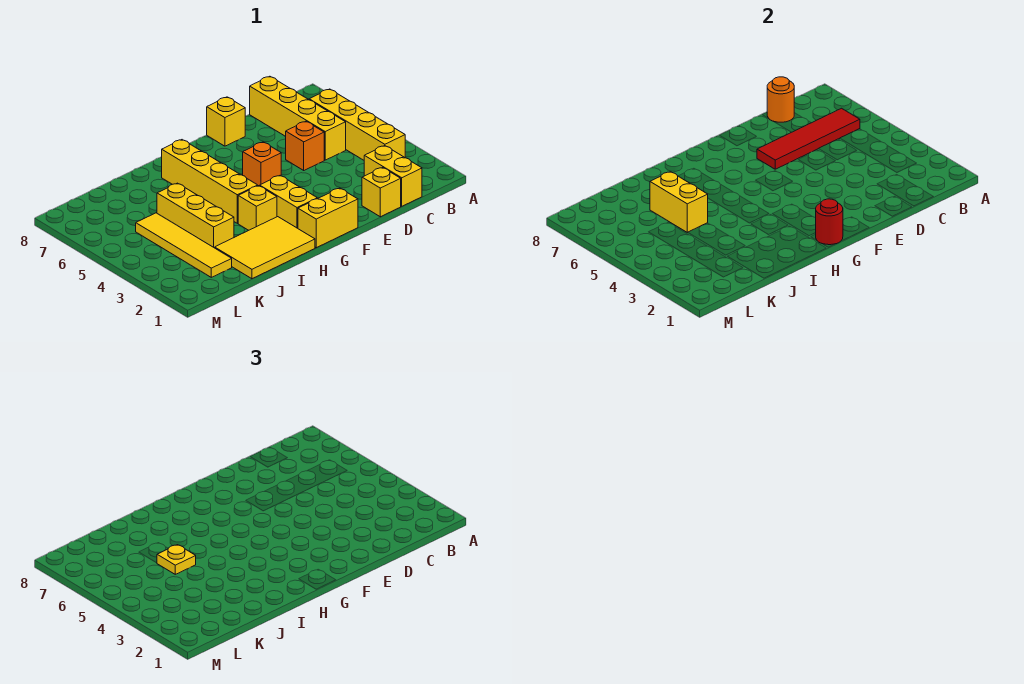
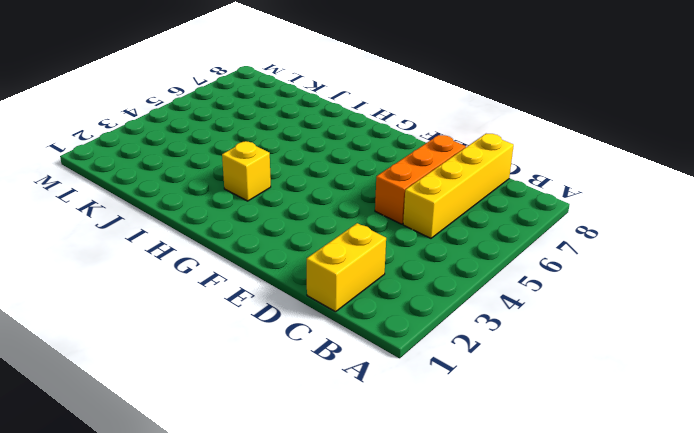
orange brick D5:D7 level 1 -> orange brick D5 level 1
none -> yellow brick B3:B6 level 1
none -> yellow brick D1 level 1
none -> yellow brick E8 level 1

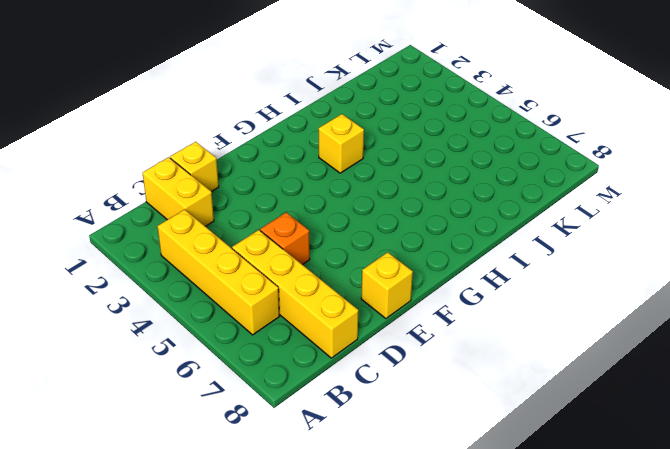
none -> yellow brick F1:G1 level 1
none -> orange brick F5 level 1
none -> yellow brick G2:G3 level 1

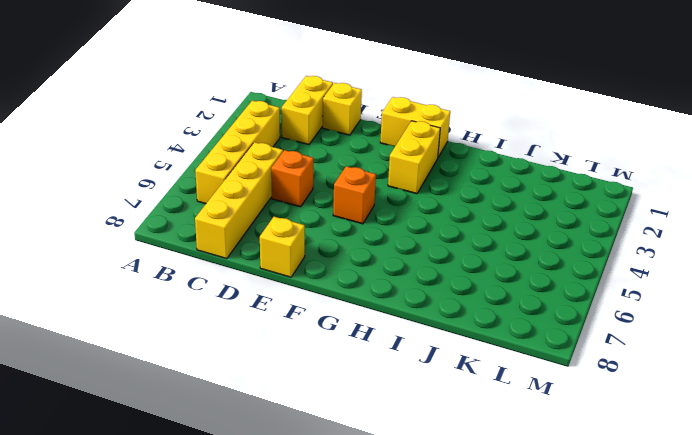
none -> yellow tile H1:J2 level 1
none -> yellow brick H3 level 1
none -> yellow brick H4:H7 level 1

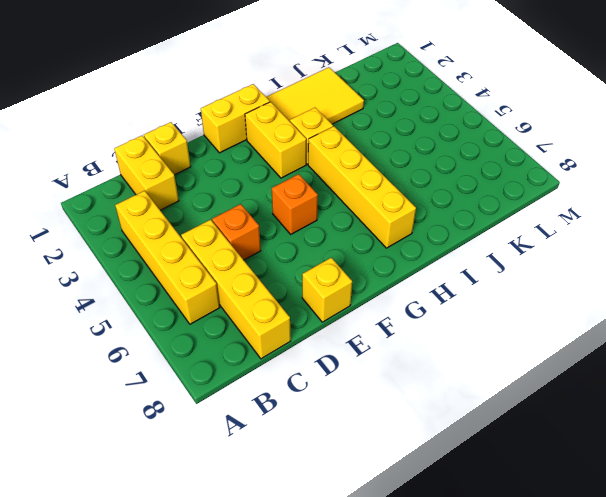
none -> yellow brick J3:J5 level 1
none -> yellow tile K2:K5 level 1
none -> red tile B6:E6 level 2

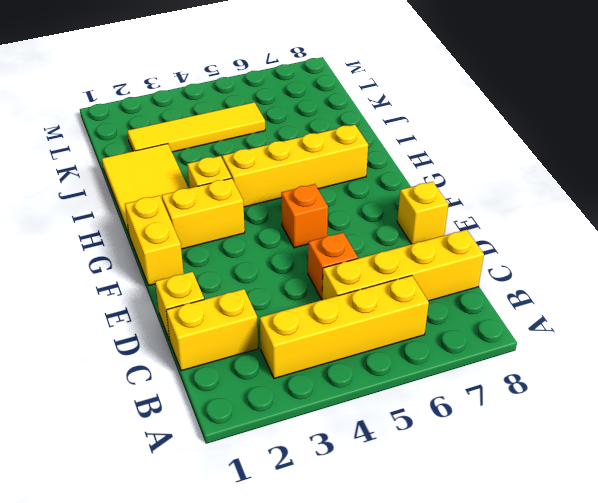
none -> yellow brick J3:J5 level 1
none -> red tile B6:E6 level 2
none -> orange round brick C8 level 2

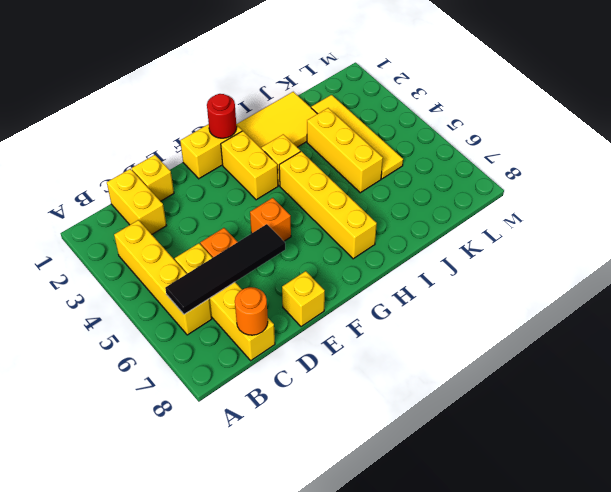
black tile B6:E6 level 2 -> red tile B6:E6 level 2
none -> yellow brick J5:J6 level 2
none -> yellow plate J5 level 3

